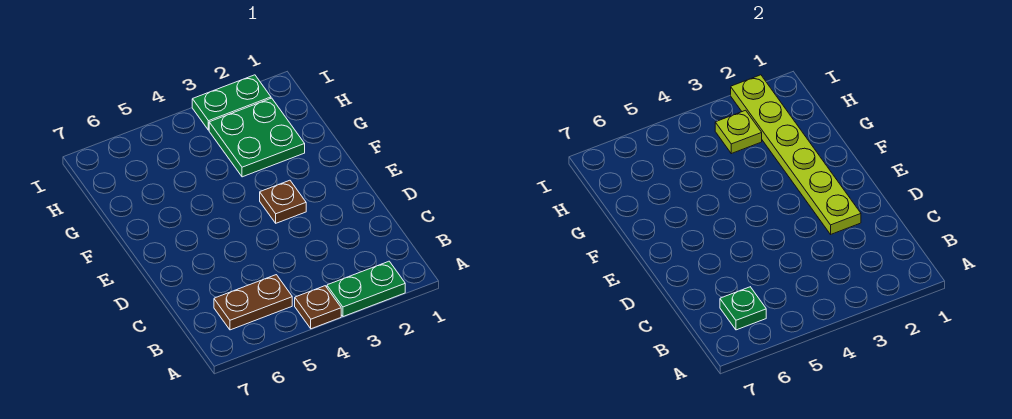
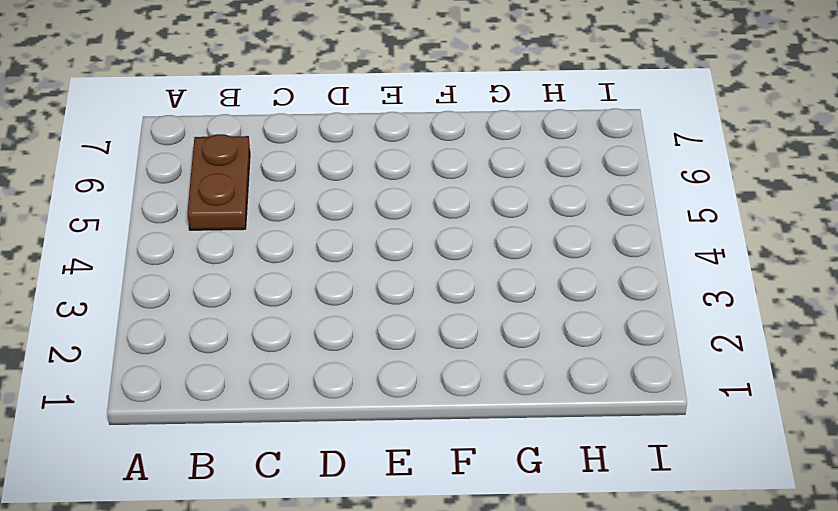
none -> green plate A2:A3 level 1
none -> brown plate A4 level 1

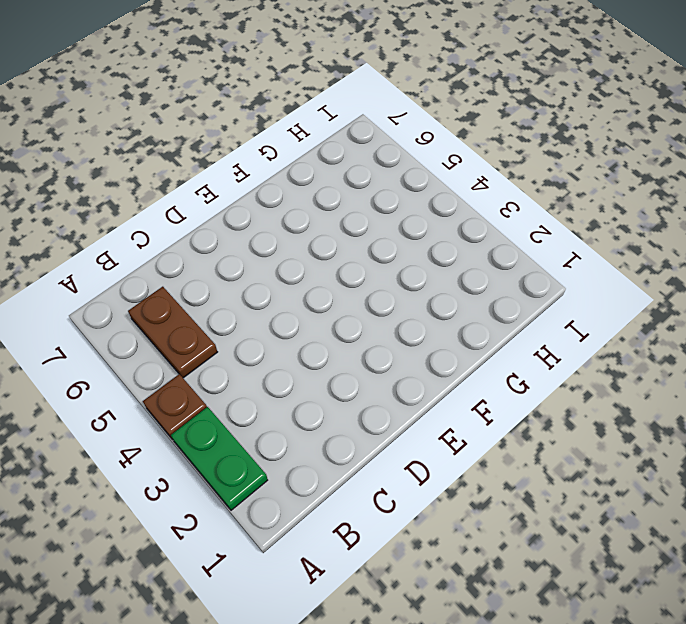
none -> brown plate E3 level 1
none -> green plate G2:H3 level 1

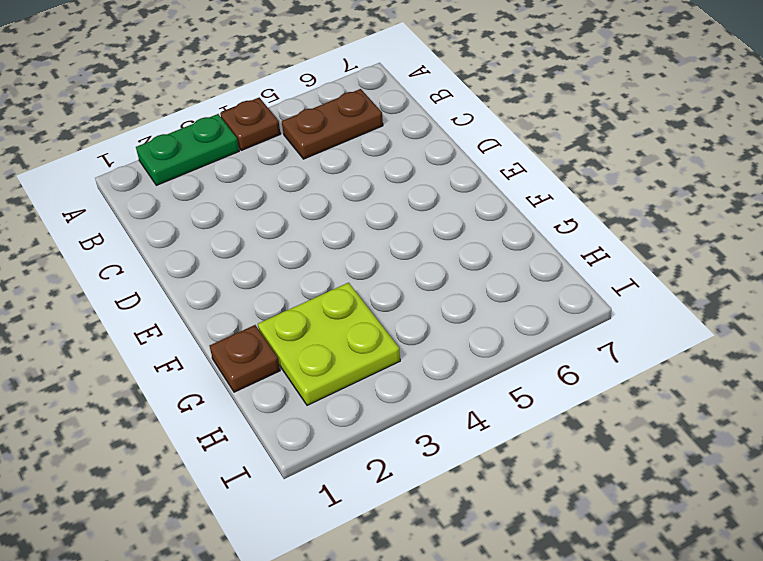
brown plate G1 level 1 -> brown plate E3 level 1
lime plate G2:H3 level 1 -> green plate G2:H3 level 1
none -> green plate I2:I3 level 1
none -> green plate B6 level 2

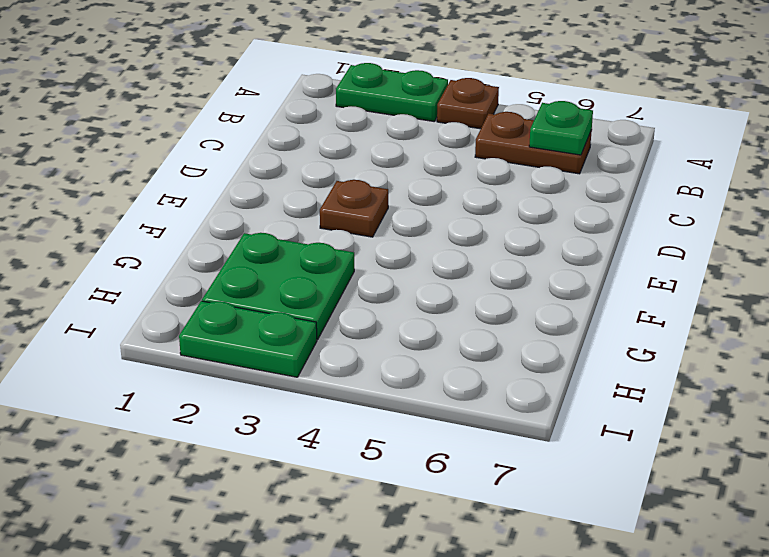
none -> lime plate D2:I2 level 2
none -> lime plate H3 level 2

